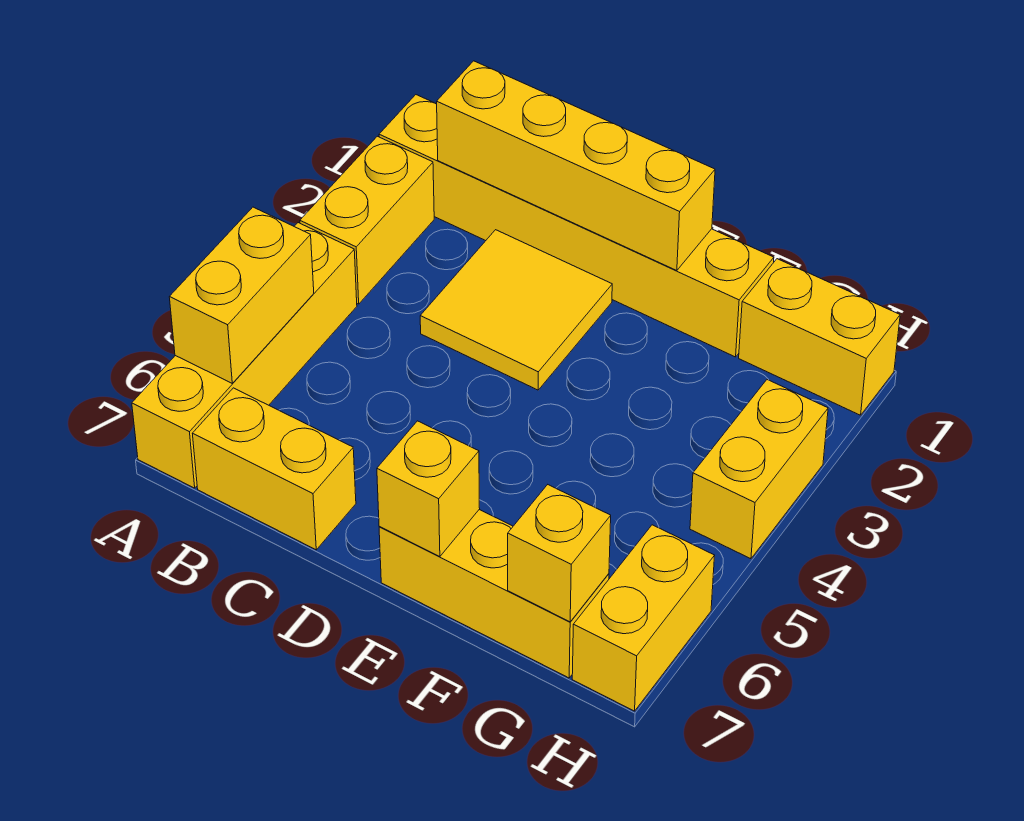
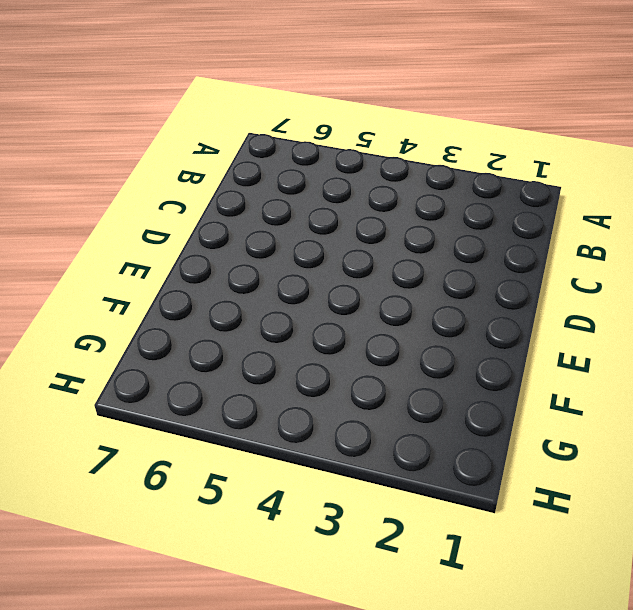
none -> yellow brick A1:F1 level 1
none -> yellow brick A2:A3 level 1
none -> yellow brick A4:A7 level 1

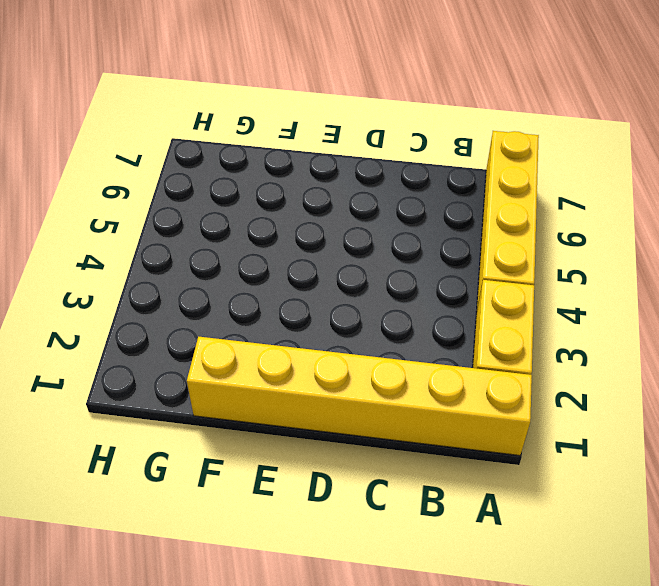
none -> yellow brick B7:C7 level 1
none -> yellow tile C2:D3 level 1
none -> yellow brick E7:G7 level 1

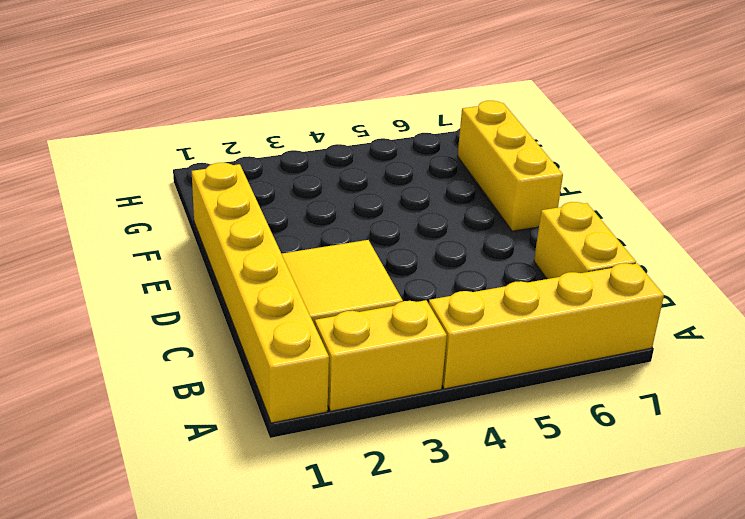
none -> yellow brick G1:H1 level 1
none -> yellow brick H3:H4 level 1
none -> yellow brick H6:H7 level 1

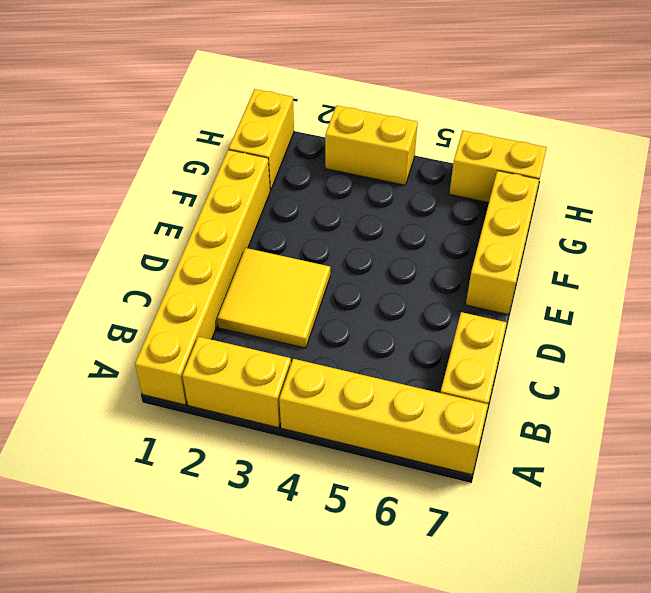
none -> yellow brick A5:A6 level 2
none -> yellow brick B1:E1 level 2
none -> yellow brick E7 level 2

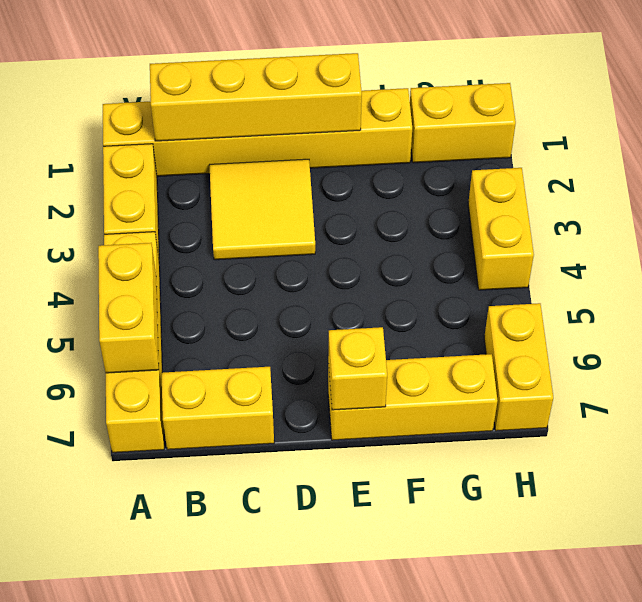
none -> yellow brick G7 level 2

